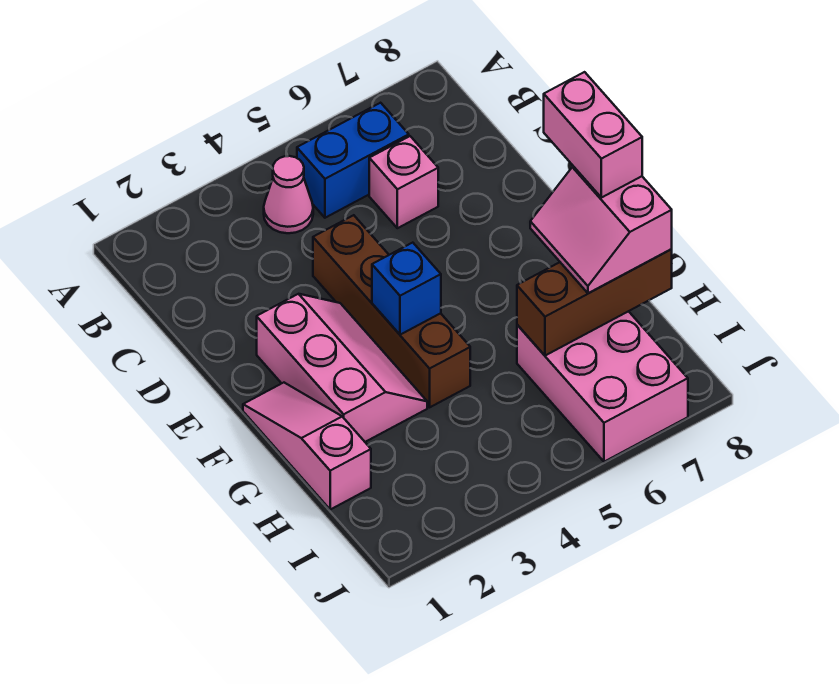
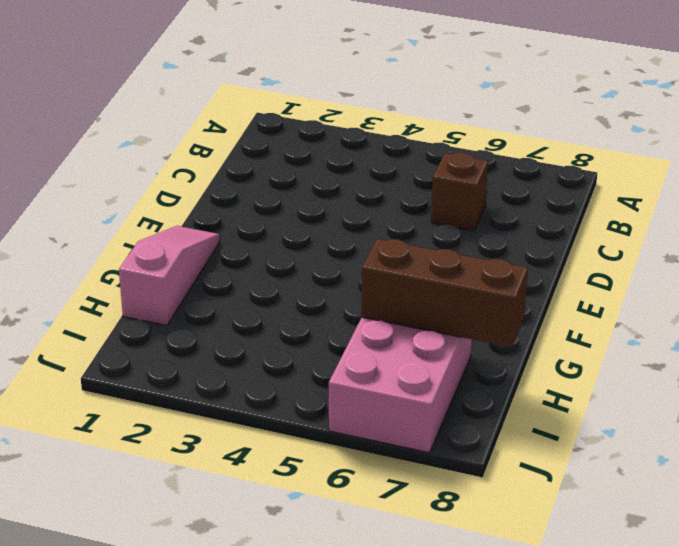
brown brick C6 level 1 -> pink brick C6 level 1
none -> pink cone B4 level 1
none -> blue brick B5:B6 level 1

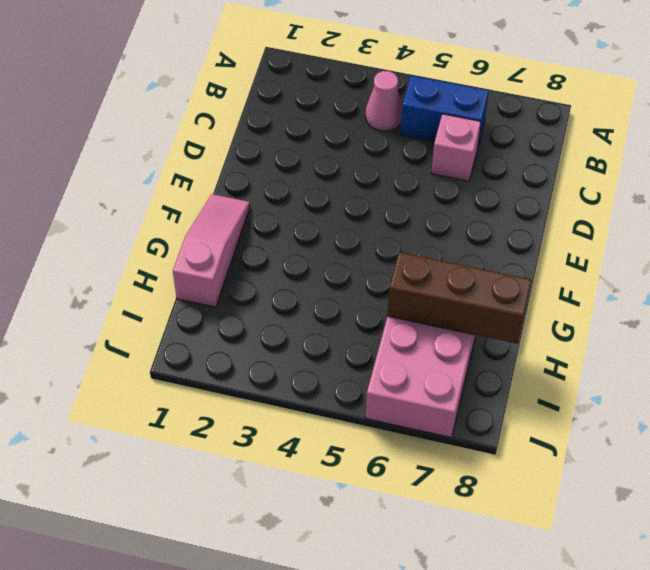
none -> brown brick D4:G4 level 1
none -> pink slope E2:G3 level 1 top 2

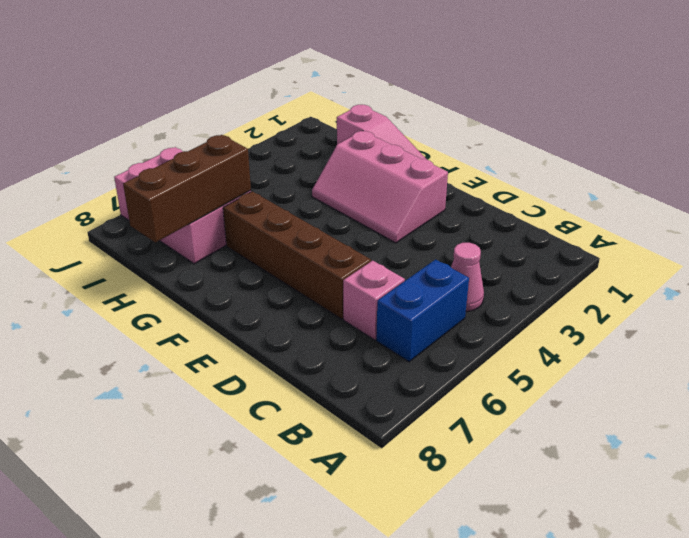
brown brick D6:G6 level 1 -> brown brick D4:G4 level 1
none -> blue brick F4 level 2
none -> pink slope G7:H8 level 3 top 8

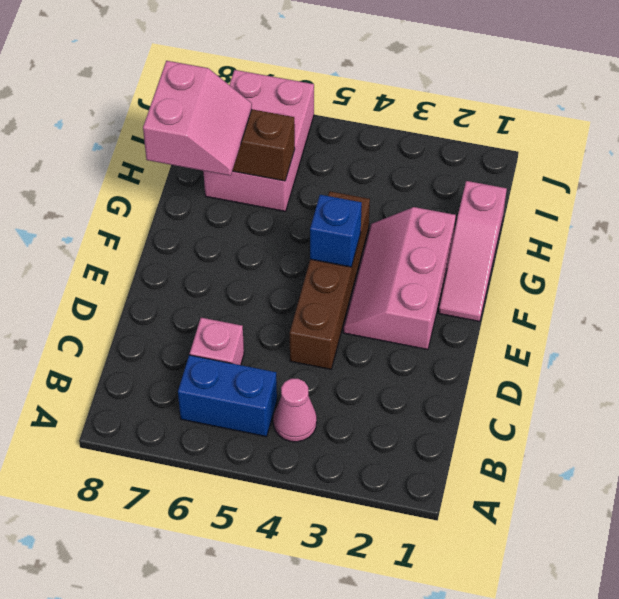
none -> pink brick F8:G8 level 4

